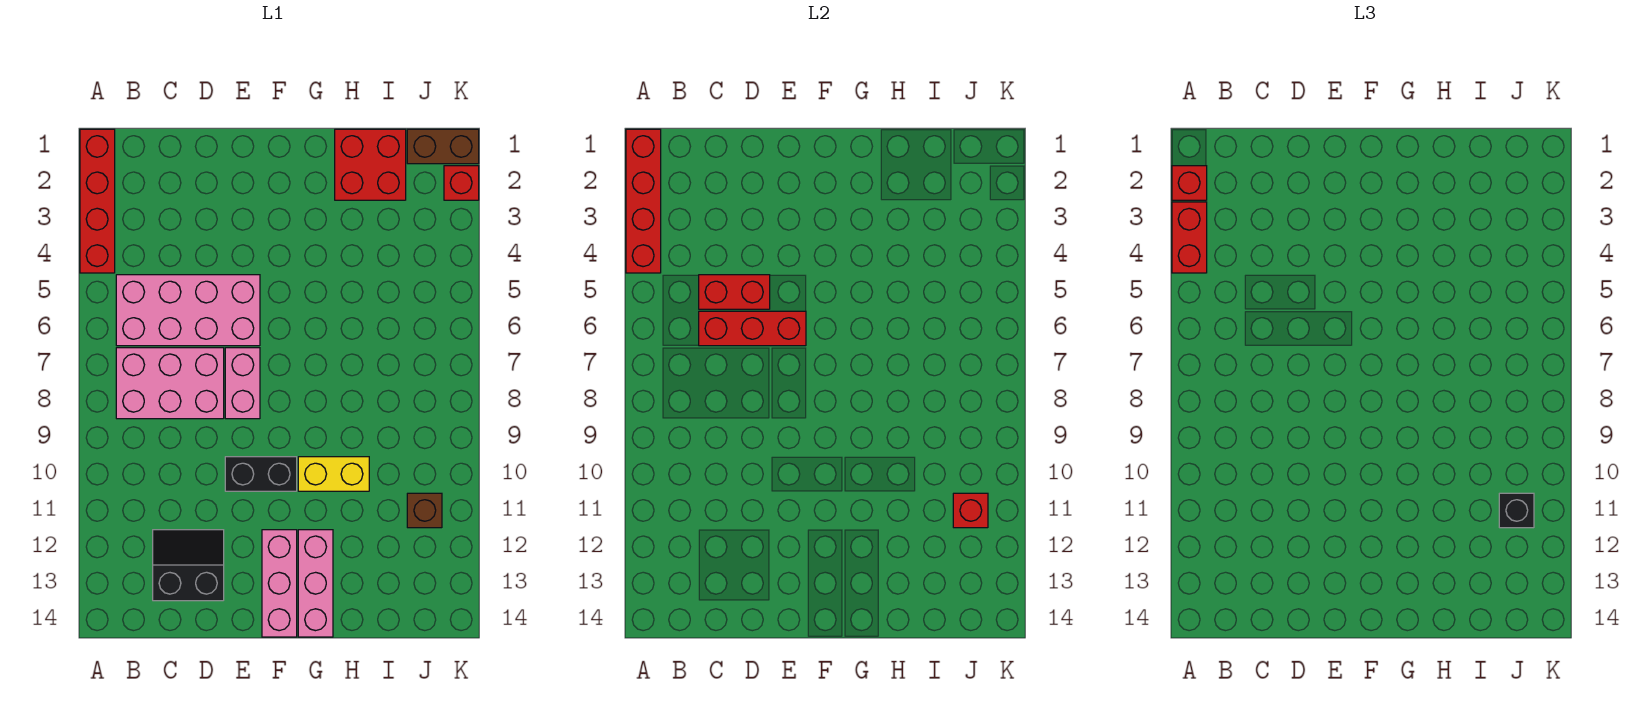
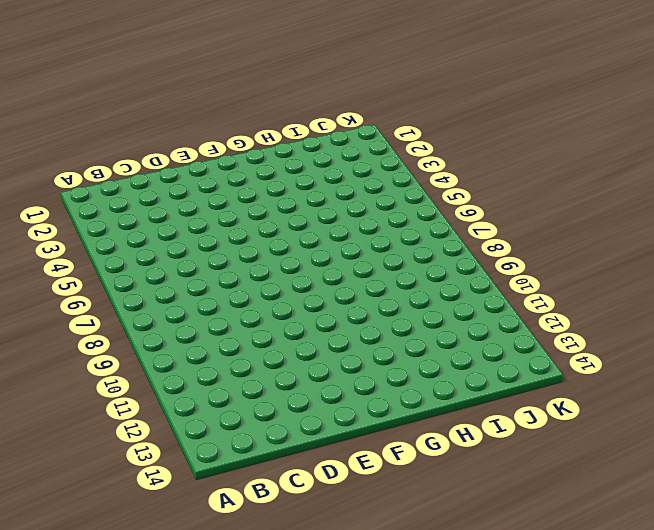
none -> red brick A1:A4 level 1
none -> pink brick B5:E6 level 1
none -> pink brick B7:D8 level 1

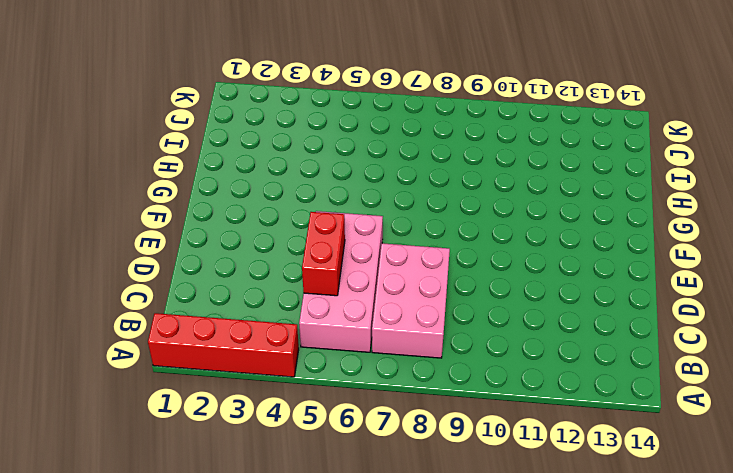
none -> black slope C12:D13 level 1 top 13
none -> pink brick E7:E8 level 1
none -> black brick E10:F10 level 1

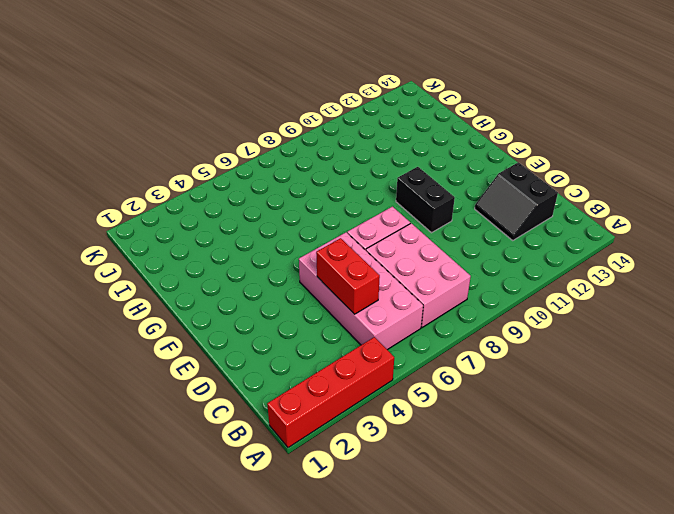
none -> pink brick F12:F14 level 1
none -> yellow brick G10:H10 level 1
none -> pink brick G12:G14 level 1

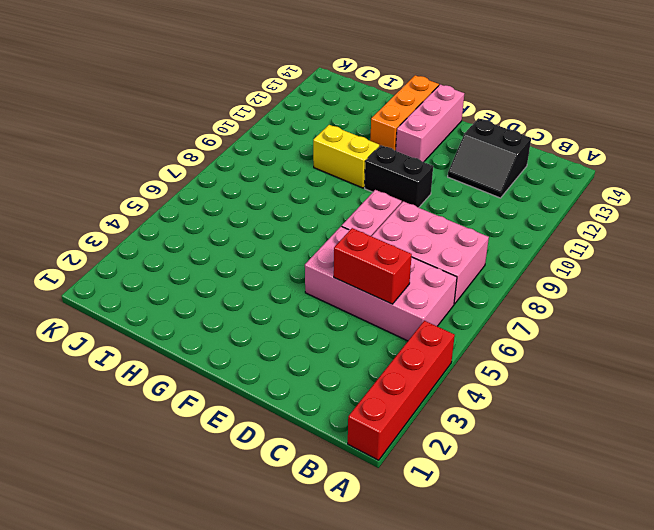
orange brick G12:G14 level 1 -> pink brick G12:G14 level 1
none -> red brick H1:I2 level 1
none -> brown brick J1:K1 level 1
none -> brown brick J11 level 1

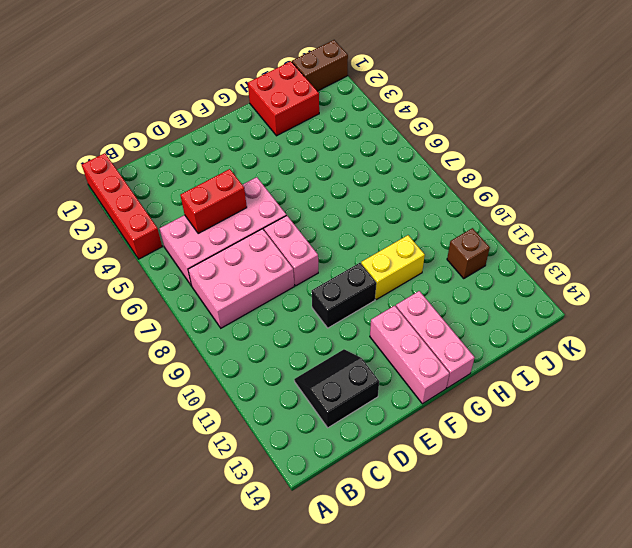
none -> red brick K2 level 1
none -> red brick A1:A4 level 2
none -> red brick C6:E6 level 2

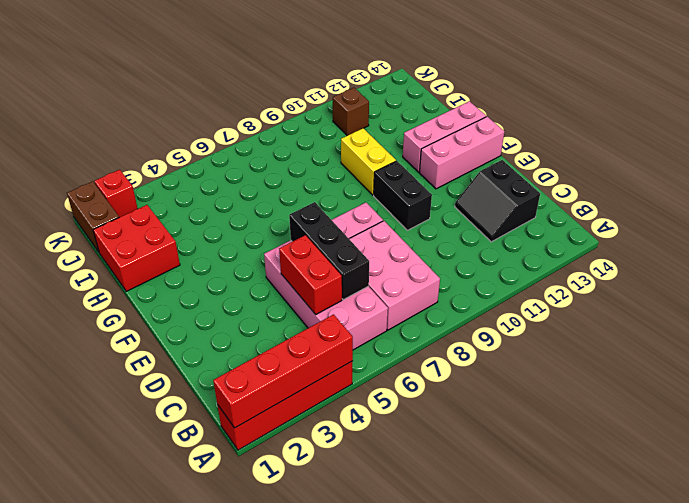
black brick C6:E6 level 2 -> red brick C6:E6 level 2
none -> red brick J11 level 2
none -> red brick A2 level 3
none -> red brick A3:A4 level 3

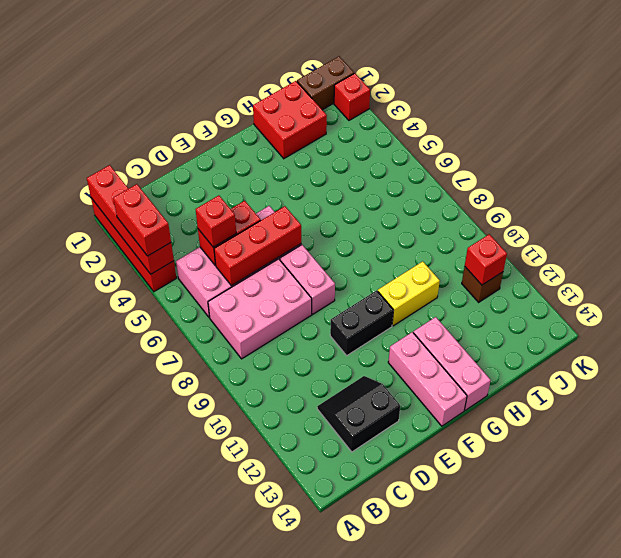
red brick C5 level 3 -> red brick A2 level 3
none -> black brick J11 level 3

